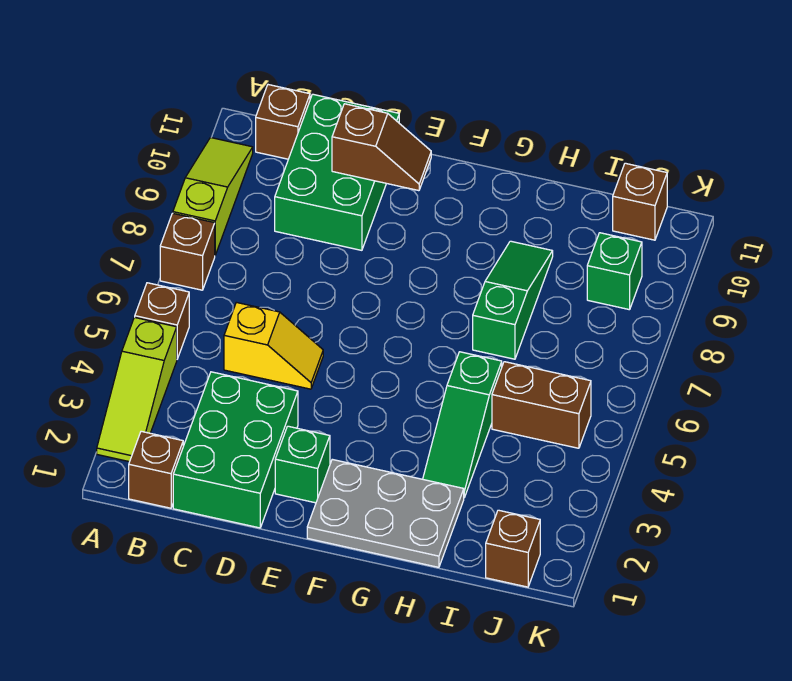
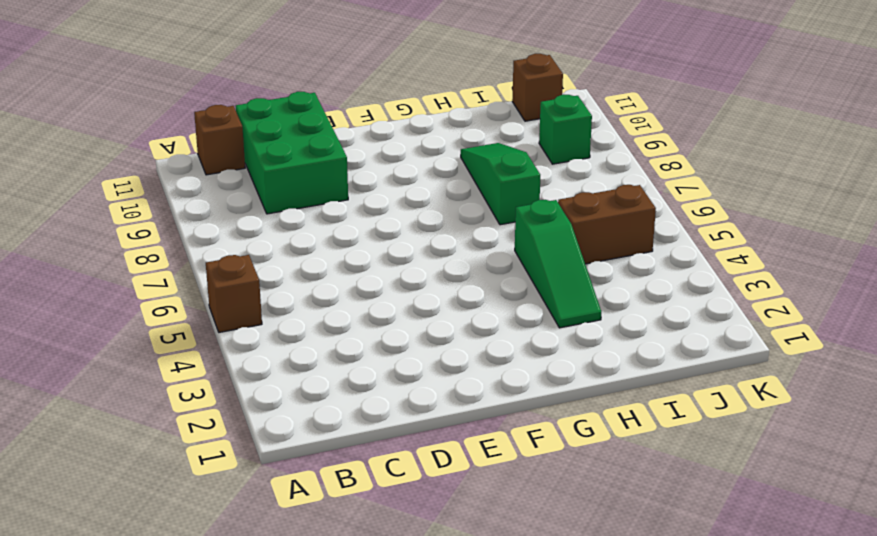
none -> lime slope A2:A4 level 1 top 4
none -> brown brick A7 level 1
none -> lime slope A8:A10 level 1 top 8

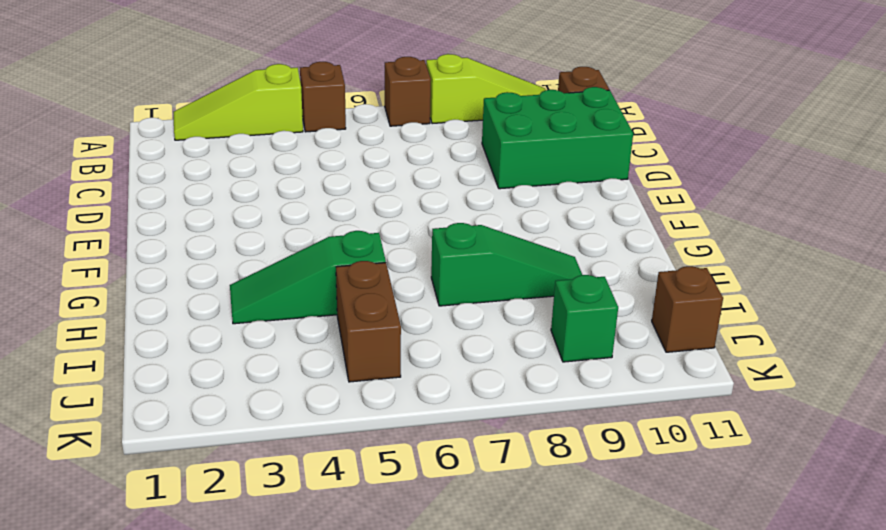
none -> brown brick B1 level 1
none -> green brick C1:D3 level 1
none -> yellow slope C5:D5 level 1 top C

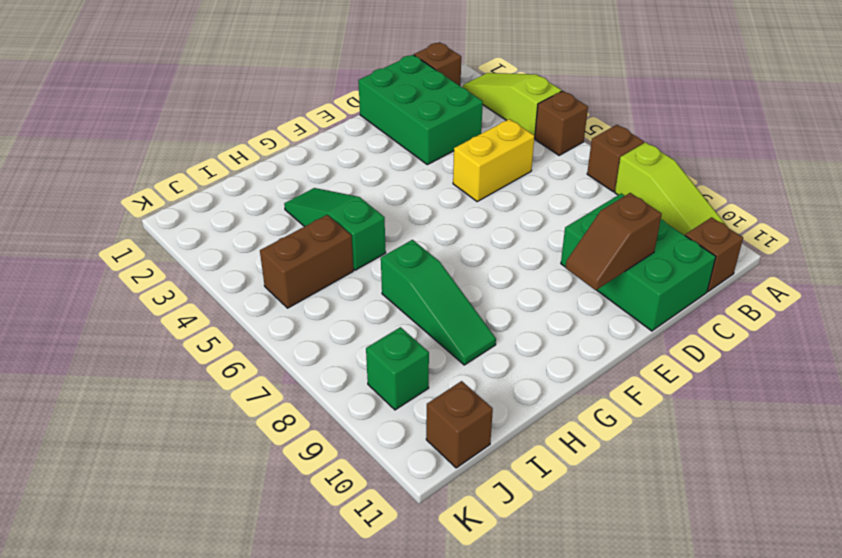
yellow brick C5:D5 level 1 -> yellow slope C5:D5 level 1 top C
none -> green brick E2 level 1
none -> grey plate F1:H2 level 1
none -> brown brick J1 level 1

